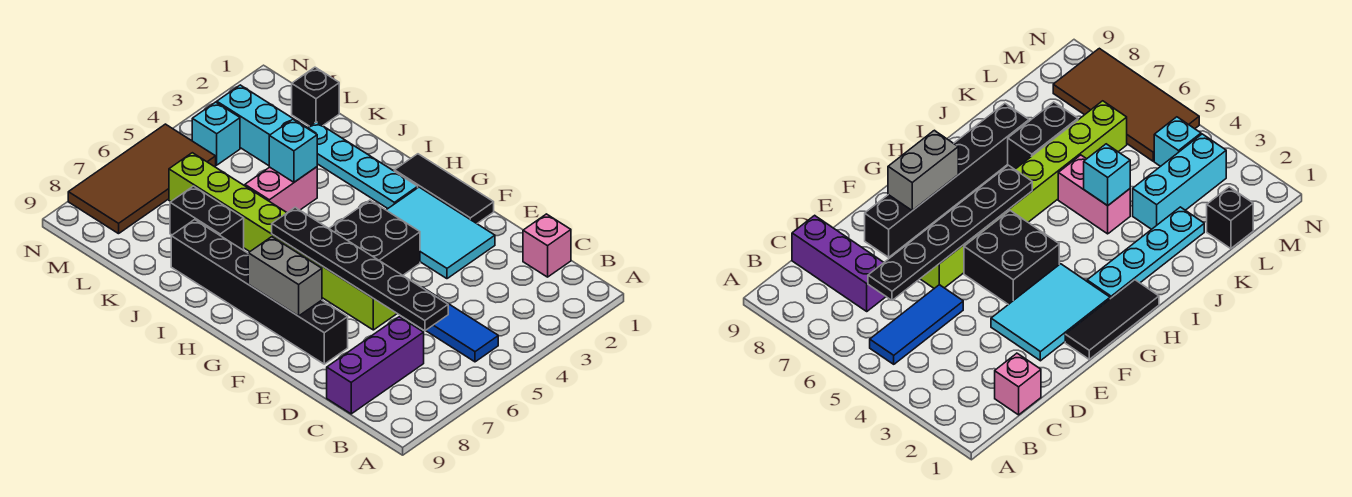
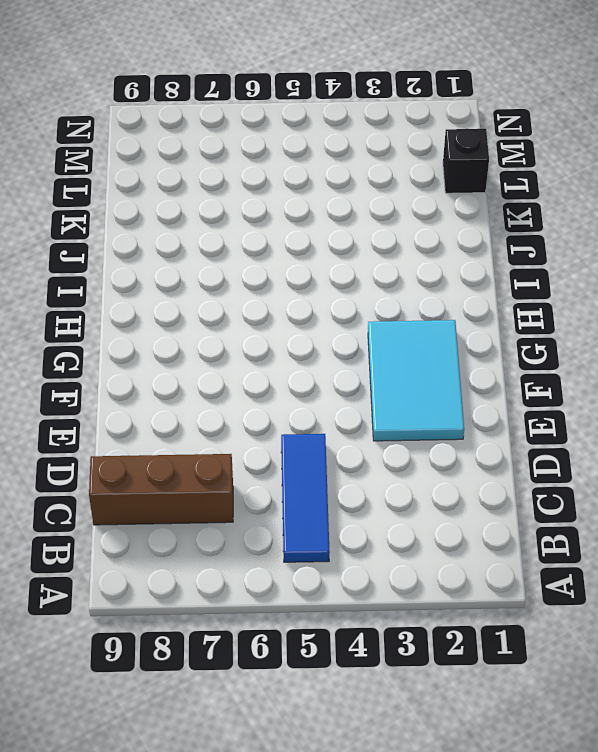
brown brick C7:C9 level 1 -> purple brick C7:C9 level 1
none -> pink brick C1 level 1
none -> lime brick E6:L6 level 1
none -> black brick E8:J8 level 1

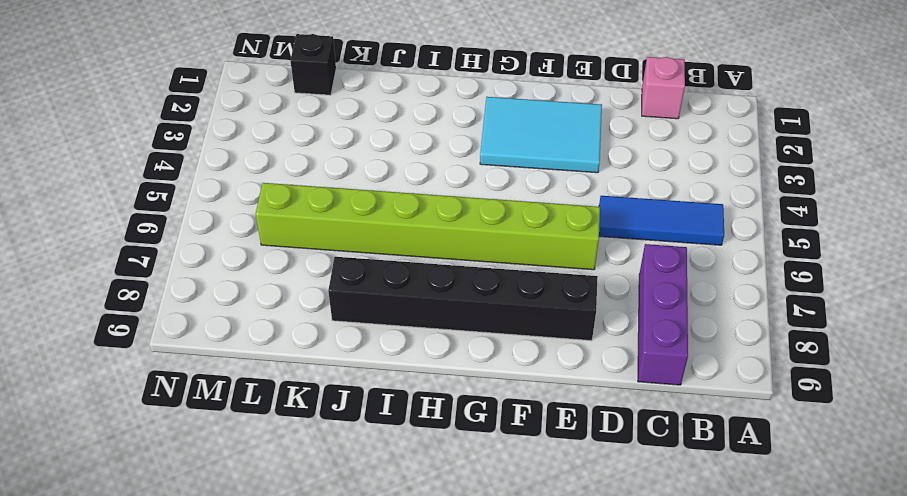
none -> black tile F1:H1 level 1
none -> black brick F4:G5 level 1
none -> cyan plate H2:K2 level 1

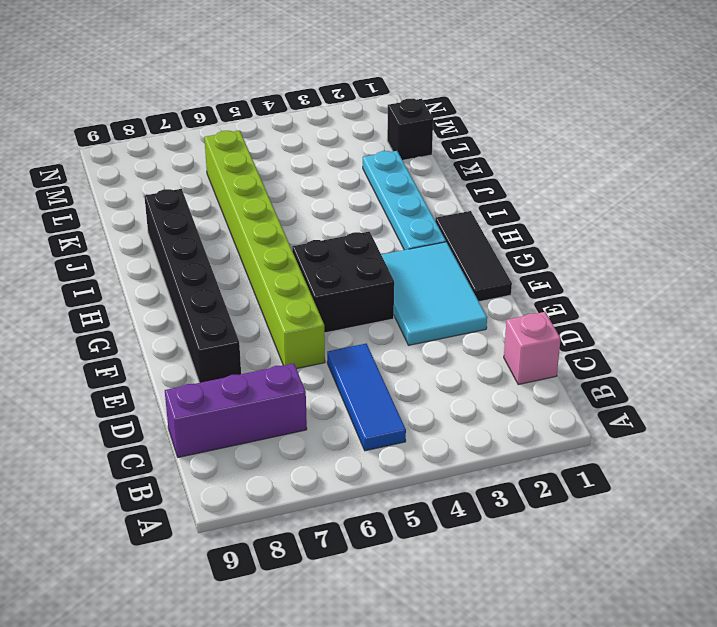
none -> pink brick J4:J5 level 1
none -> black brick J7:K7 level 1
none -> cyan brick K3:M3 level 1

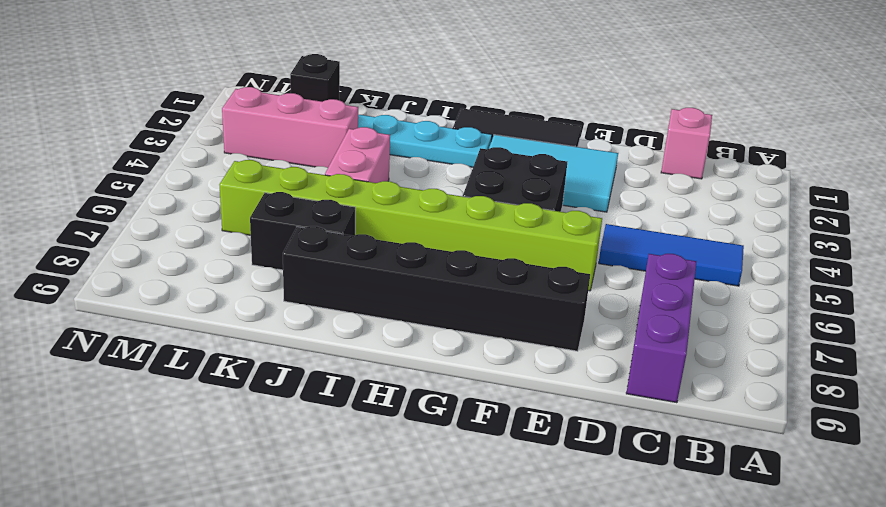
pink brick K3:M3 level 1 -> cyan brick K3:M3 level 1
none -> cyan brick M4 level 1
none -> brown tile M5:N8 level 1
none -> black plate C6:H6 level 2

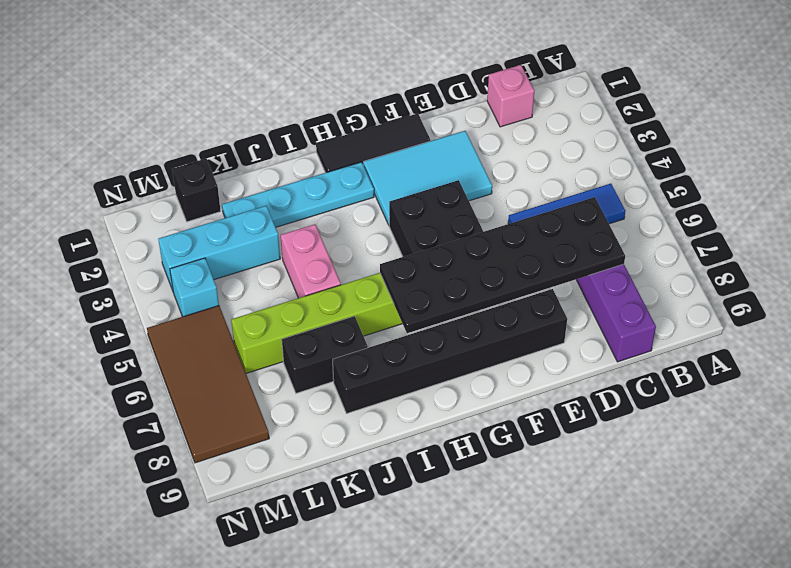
black plate C6:H7 level 2 -> black plate C6:H6 level 2
none -> grey brick F8:G8 level 2
none -> cyan brick J4 level 2

